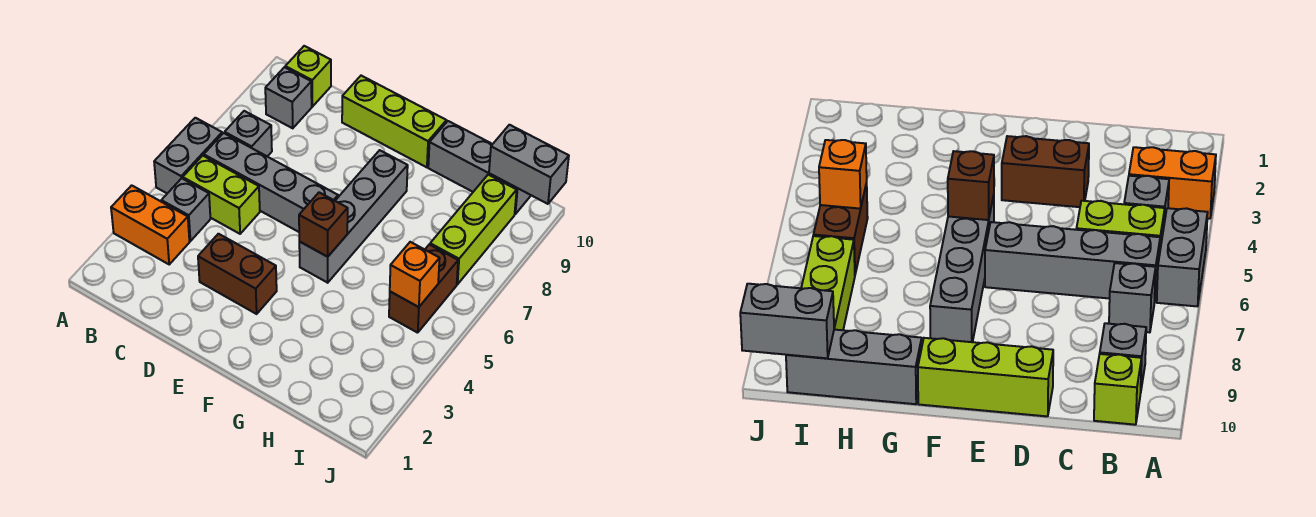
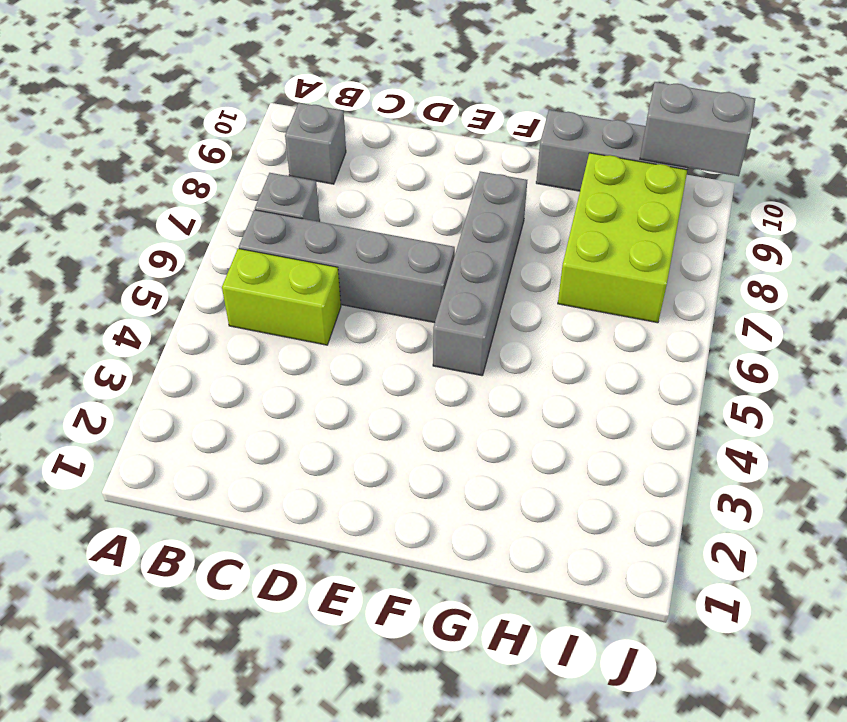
lime brick H7:I9 level 1 -> lime brick I7:I9 level 1
none -> orange brick A3:B3 level 1
none -> grey brick A5:A6 level 1
none -> grey brick B4 level 1

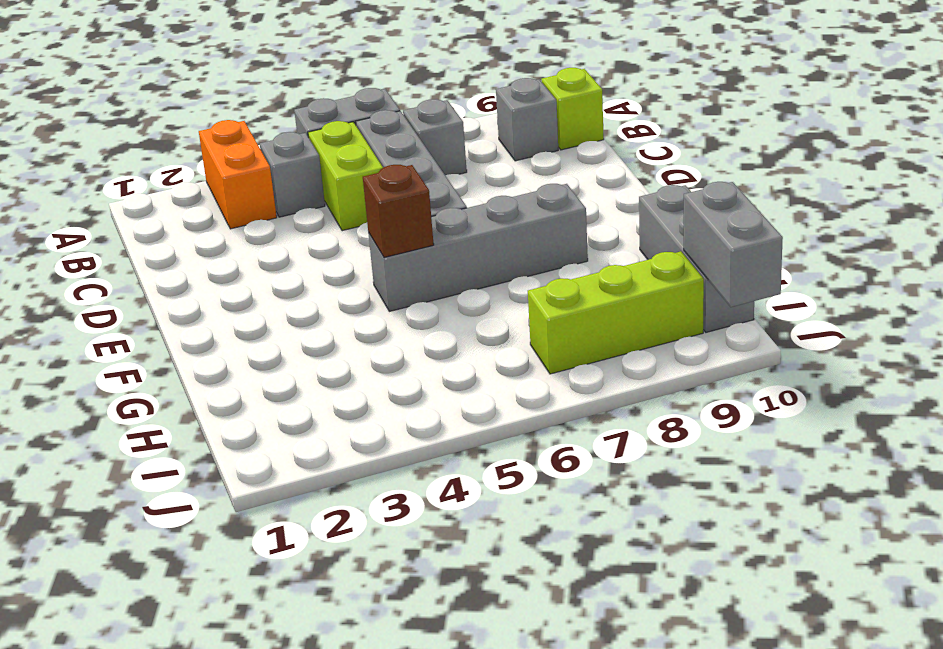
none -> brown brick D3:E3 level 1
none -> lime brick D10:F10 level 1
none -> brown brick I5:I6 level 1

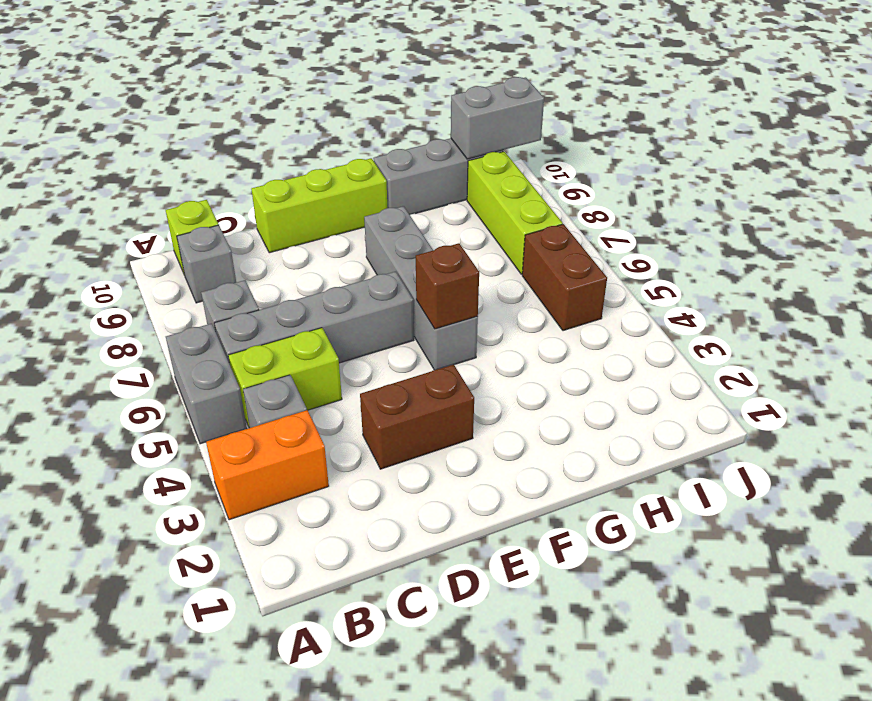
none -> orange brick I5 level 2

